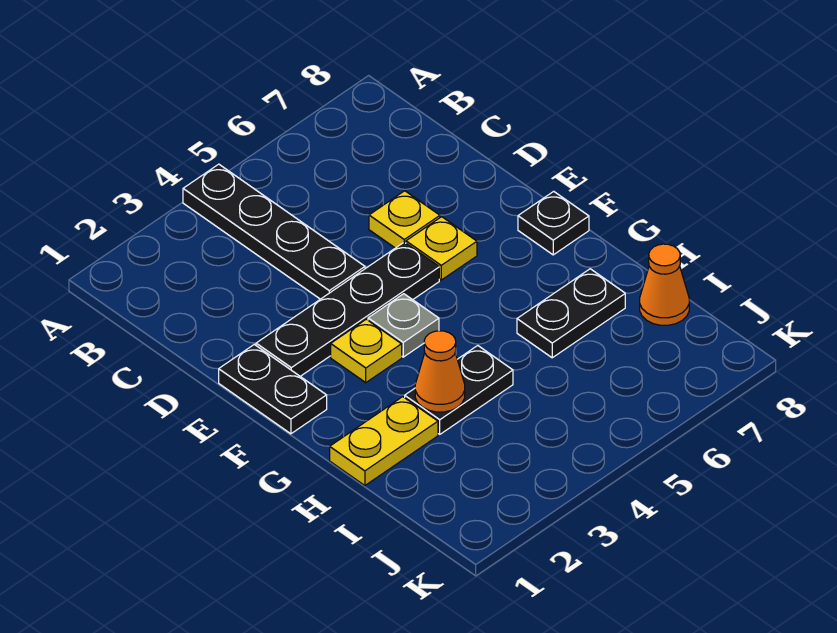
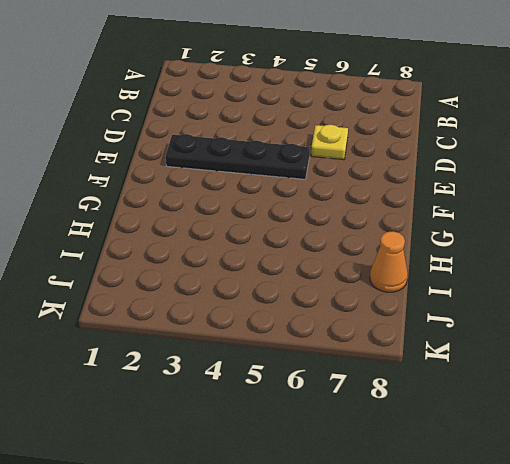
none -> black plate A4:D4 level 1
none -> black plate E1:F1 level 1
none -> yellow plate E6 level 1

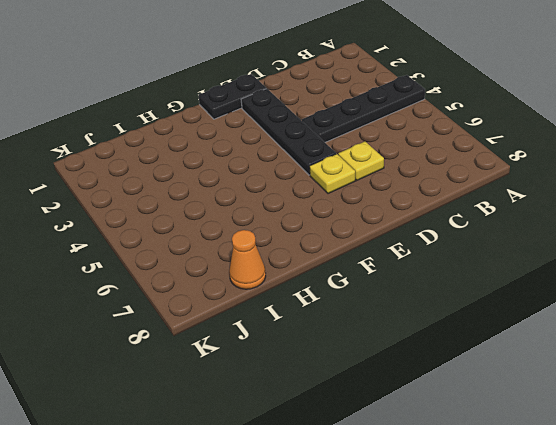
none -> yellow plate F3 level 1
none -> grey plate F4 level 1
none -> black plate F8 level 1

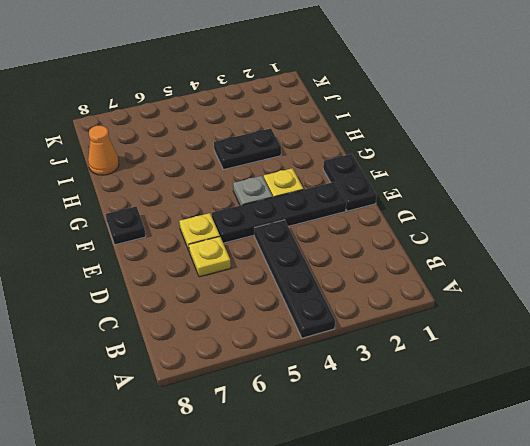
none -> yellow plate H1:H2 level 1
none -> black plate H6:H7 level 1
none -> orange cone H3 level 2

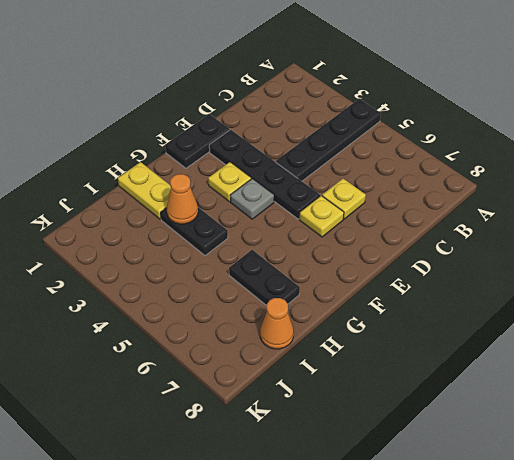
none -> black plate F8 level 1

